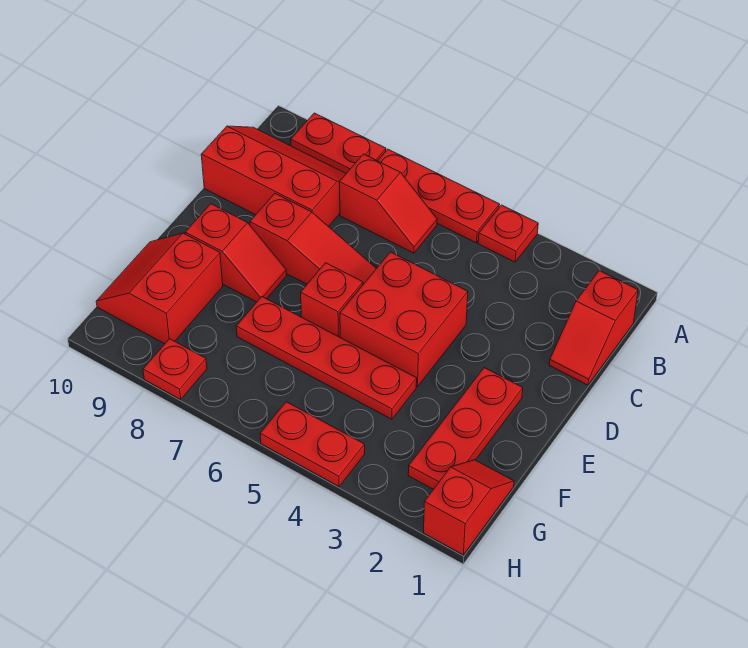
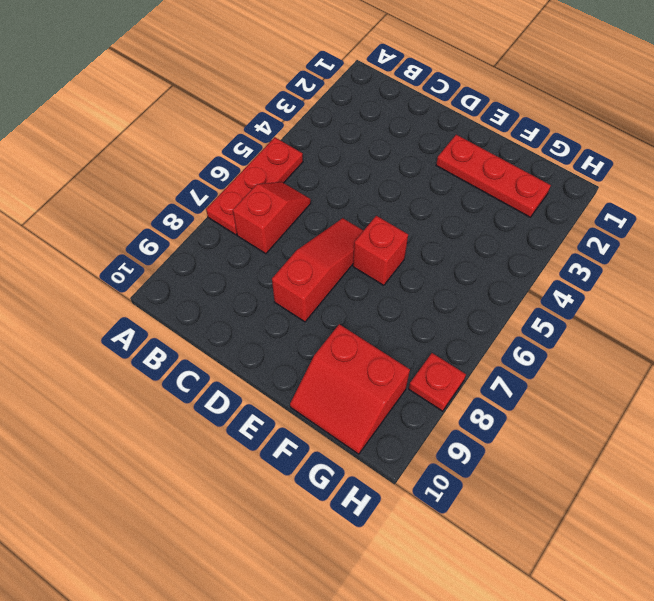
none -> red plate A4 level 1
none -> red plate A8:A9 level 1
none -> red slope B1:C1 level 1 top B

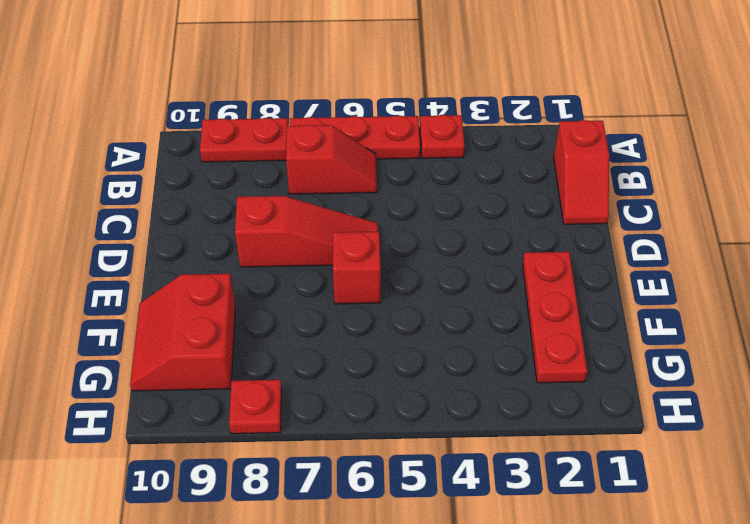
none -> red slope B8:C10 level 1 top C
none -> red brick D4:E5 level 1
none -> red slope E8:E9 level 1 top 9

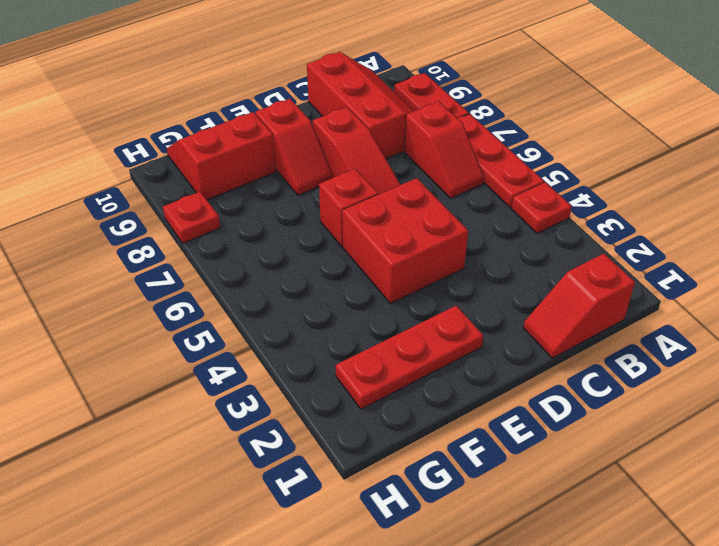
none -> red plate F4:F7 level 1
none -> red slope G1:H1 level 1 top H
none -> red plate H4:H5 level 1

